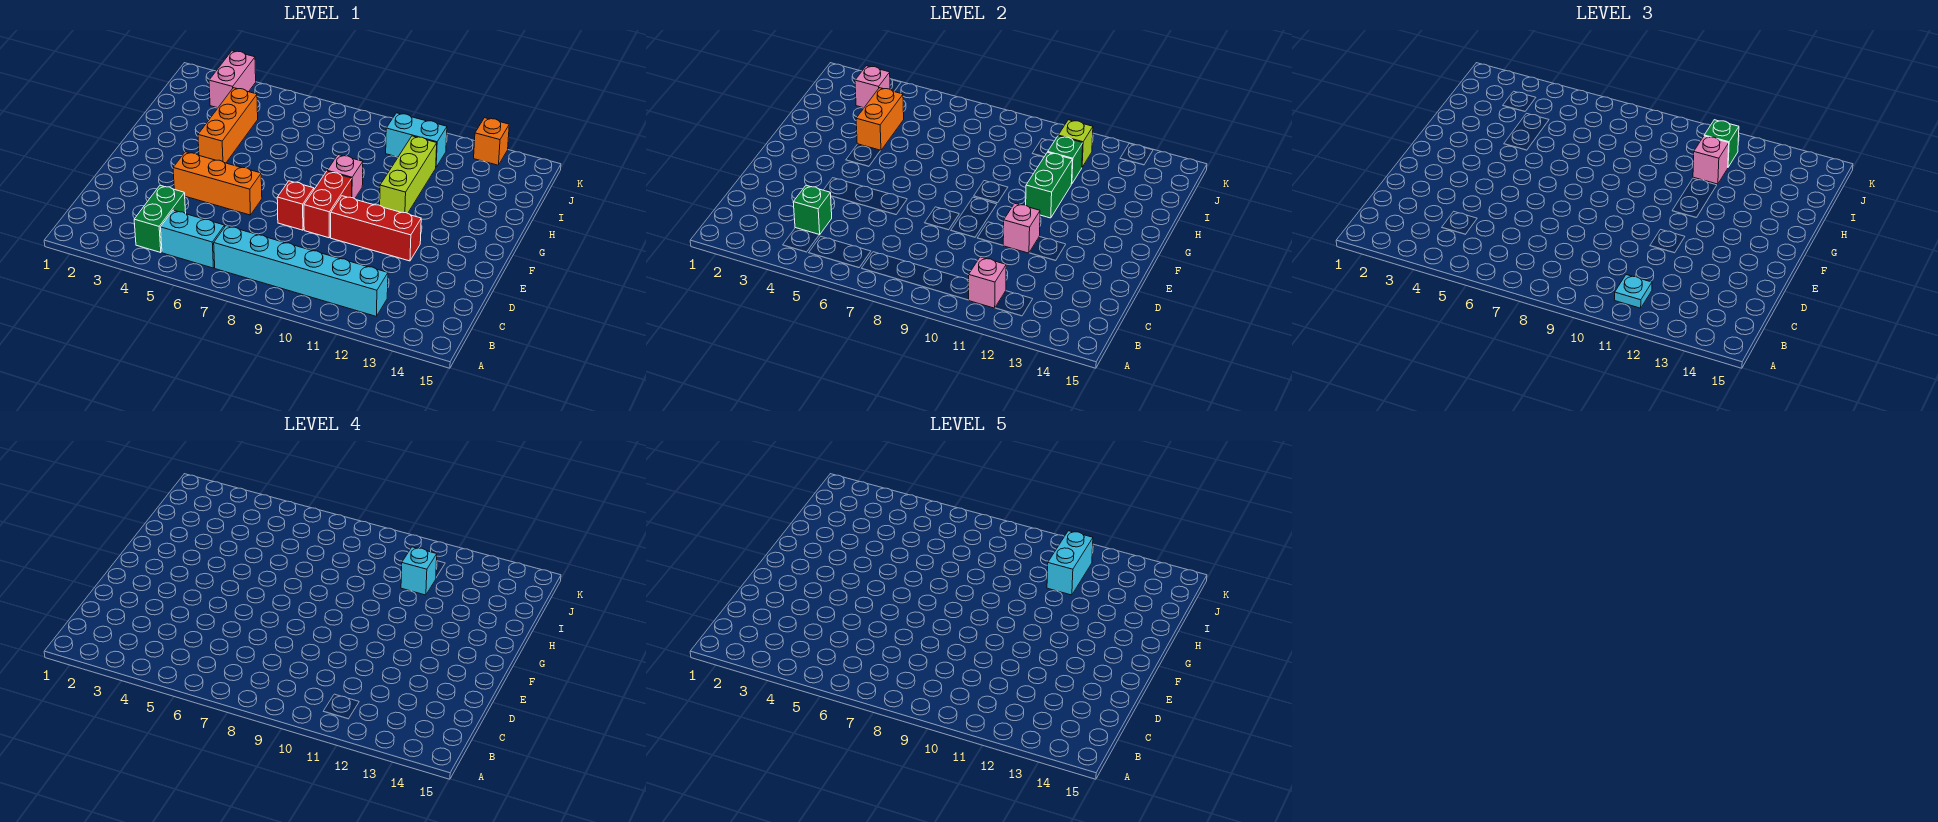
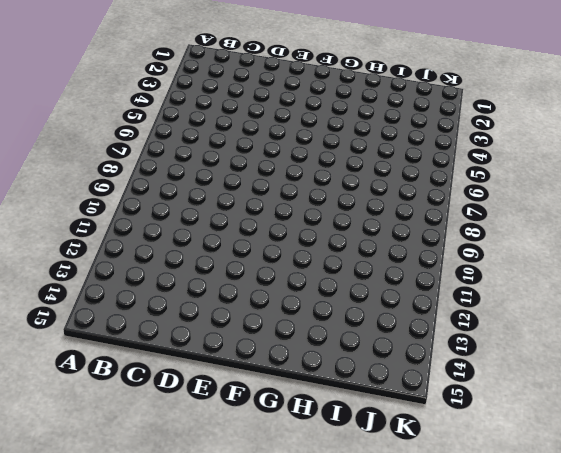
none -> green brick B4:C4 level 1
none -> cyan brick B5:B6 level 1
none -> cyan brick B7:B12 level 1

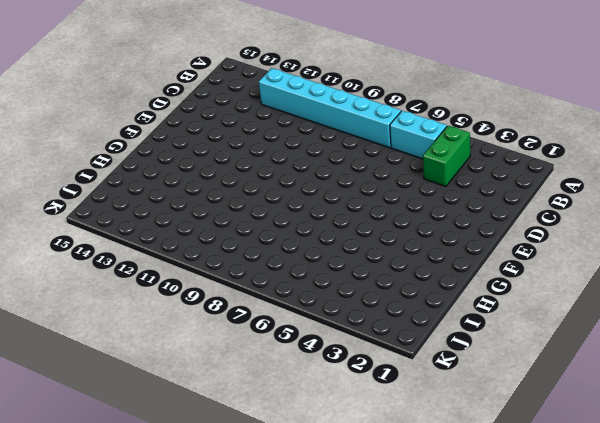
none -> orange brick E4:E6 level 1
none -> red brick E8 level 1
none -> red brick E9:F9 level 1

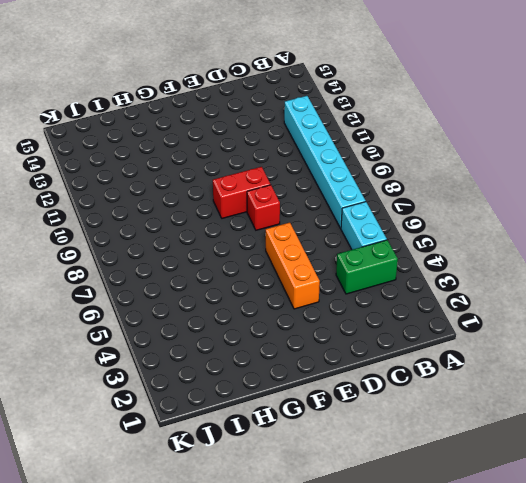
none -> red brick E10:E12 level 1
none -> orange brick G4:I4 level 1
none -> pink brick G9 level 1

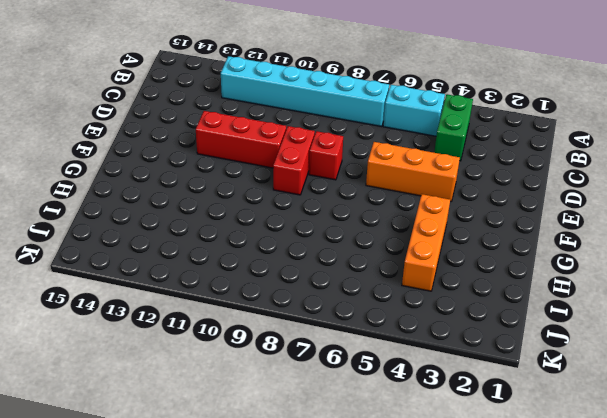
none -> pink brick G9 level 1
none -> lime brick G11:I11 level 1
none -> pink brick J3:K3 level 1

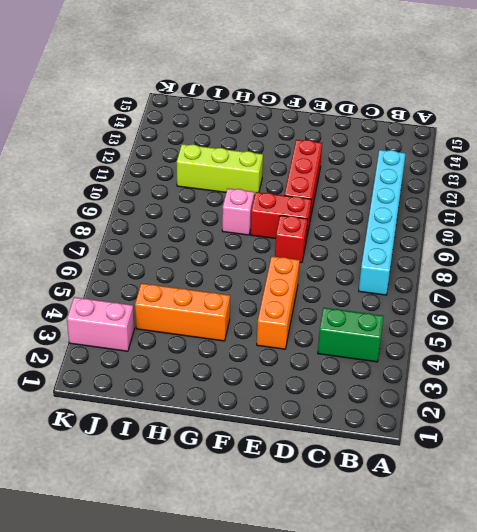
none -> cyan brick B5:B6 level 1
none -> cyan brick J10:J11 level 1
none -> orange brick K13 level 1

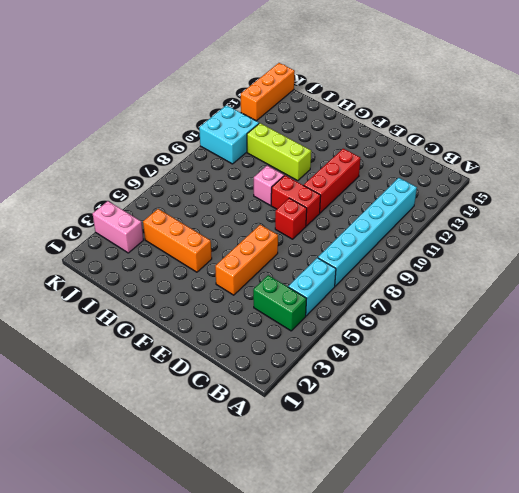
cyan brick J10:K11 level 1 -> cyan brick J10:J11 level 1
orange brick K13:K15 level 1 -> orange brick K13 level 1
none -> pink brick B11 level 2
none -> green brick C4 level 2
none -> pink brick E11 level 2

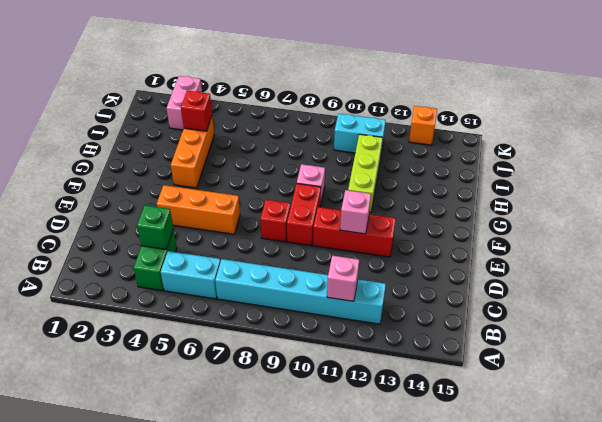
red brick I4 level 2 -> orange brick H4:I4 level 2
none -> green brick G11:H11 level 2
none -> green brick I11 level 2
none -> pink brick J3 level 2

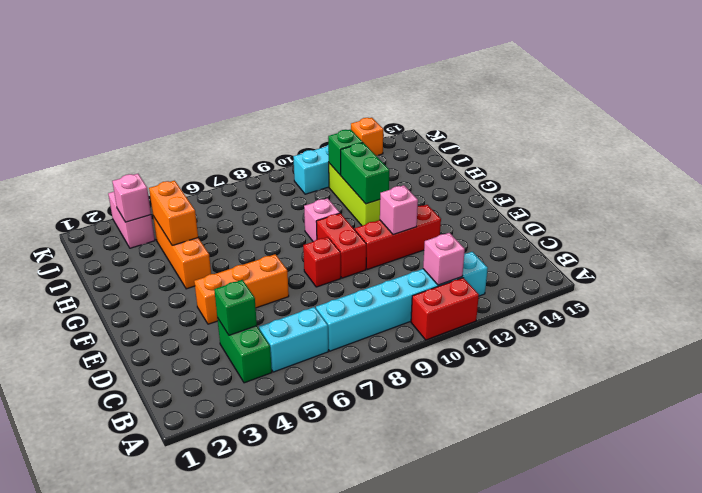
red brick A10:A11 level 1 -> none
none -> lime brick J11 level 2
none -> cyan plate B11 level 3
none -> pink brick I11 level 3

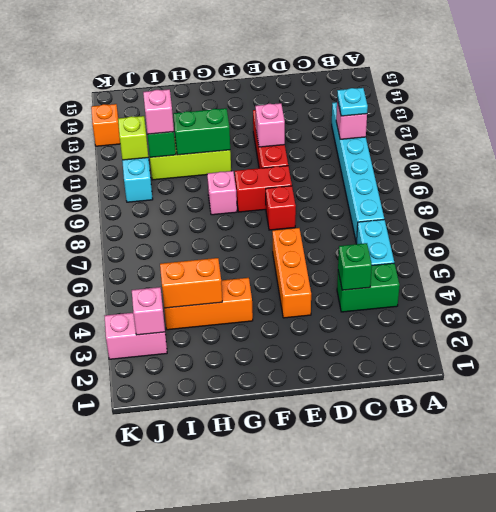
none -> green brick J11 level 3
none -> cyan brick I11 level 4
none -> cyan brick I11:J11 level 5

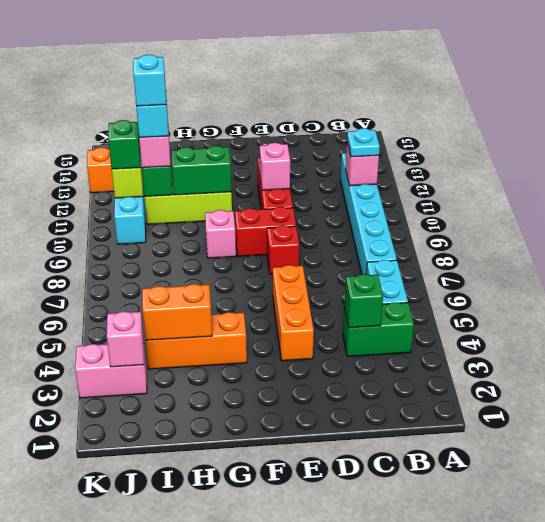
cyan brick I11 level 5 -> cyan brick I11:J11 level 5

